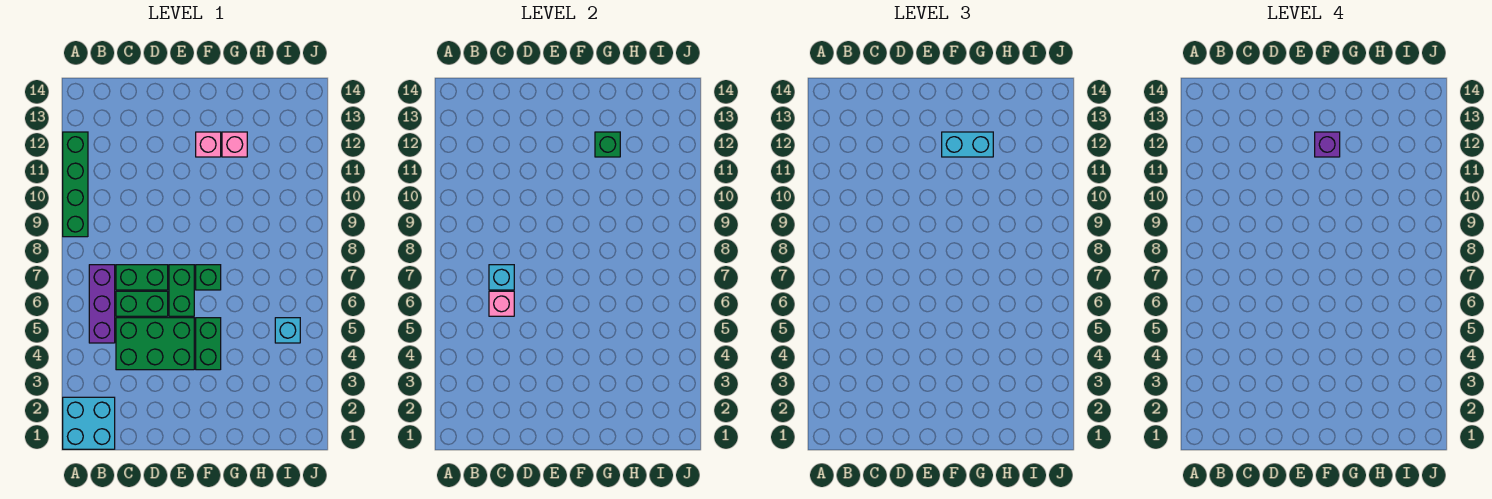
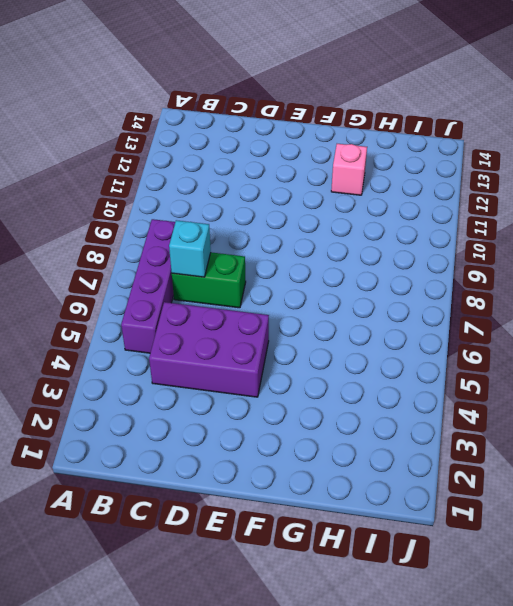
purple brick B5:B8 level 1 -> purple brick B5:B7 level 1
purple brick C4:E5 level 1 -> green brick C4:E5 level 1
none -> cyan brick A1:B2 level 1
none -> green brick A9:A12 level 1
none -> green brick C6:D6 level 1

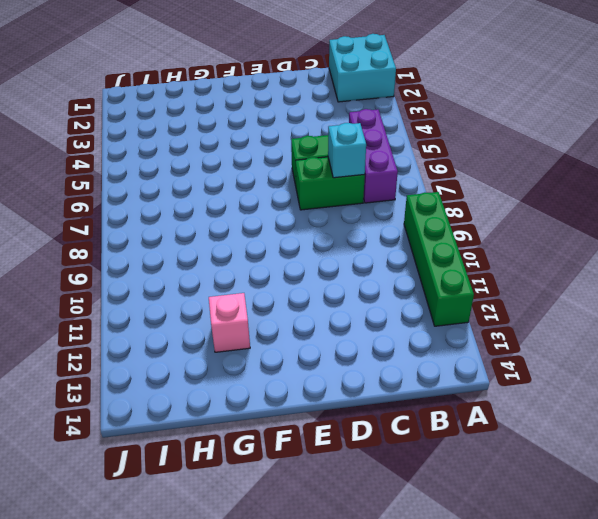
none -> green brick C4:E5 level 1
none -> green brick E6:E7 level 1
none -> green brick F4:F5 level 1

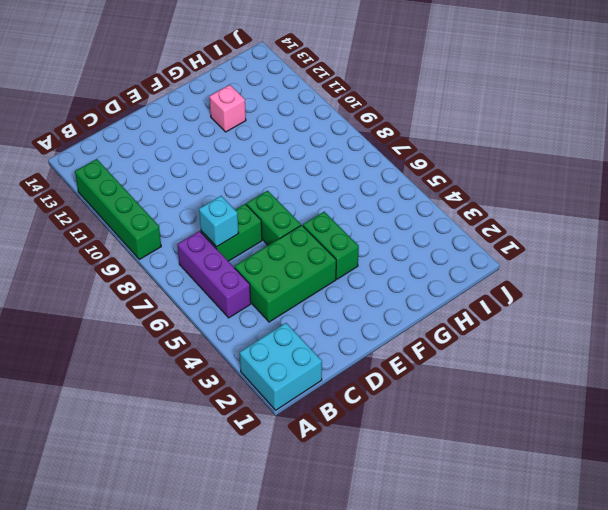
none -> green brick C6:D6 level 1
none -> green brick F7 level 1
none -> pink brick F12 level 1

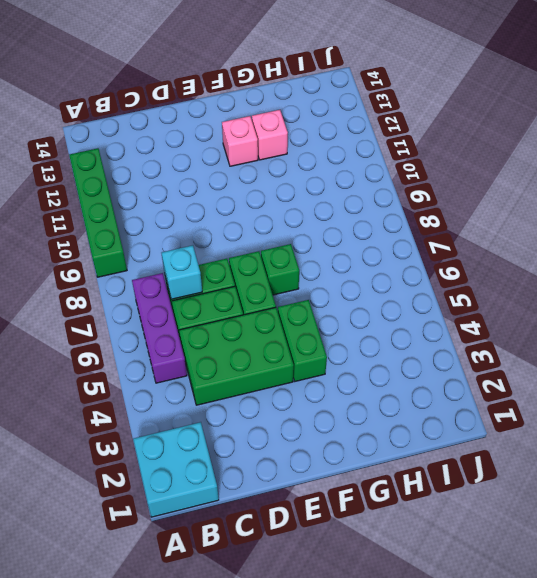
none -> cyan brick I5 level 1
none -> pink brick C6 level 2
none -> green brick G12 level 2

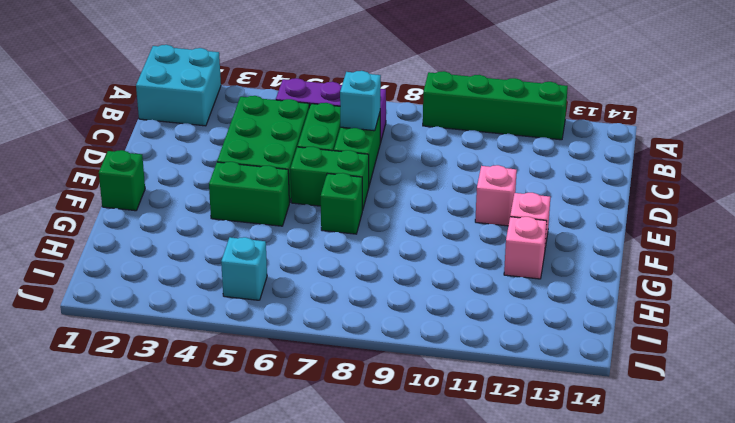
pink brick E11 level 1 -> pink brick C6 level 2
green brick F1 level 1 -> green brick G12 level 2
none -> cyan brick F12:G12 level 3
none -> purple brick F12 level 4

